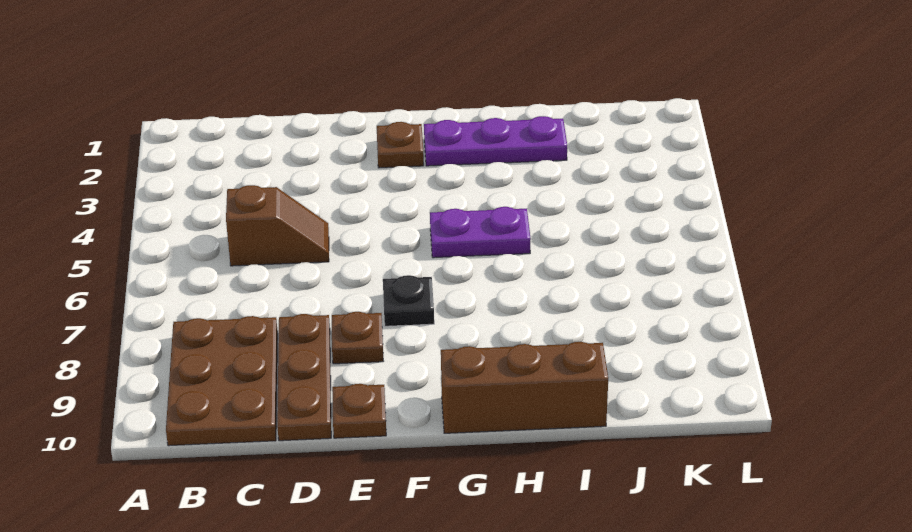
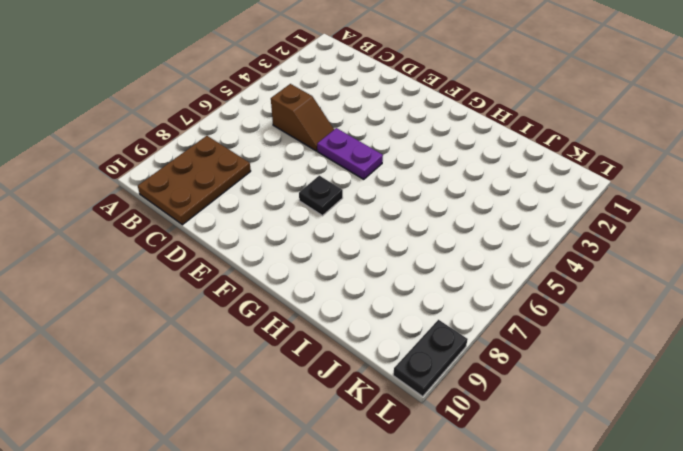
purple plate E5:F5 level 1 -> purple plate G5:H5 level 1
black plate L9:L10 level 1 -> none
none -> brown plate D8:D10 level 1
none -> brown plate E8 level 1

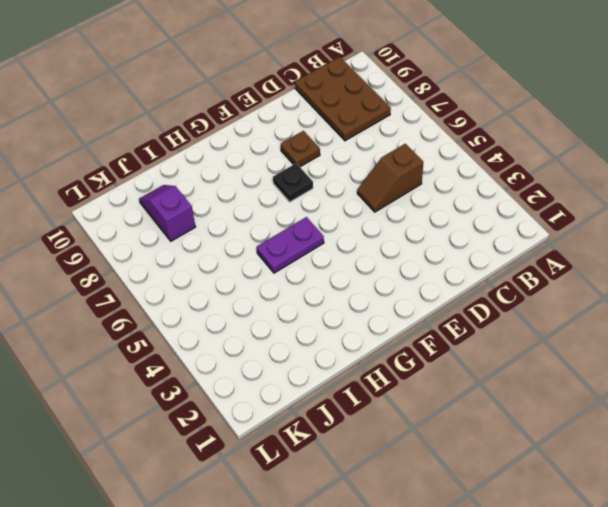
purple slope J8:J9 level 1 top 8 -> none
none -> brown plate D8:D10 level 1
none -> brown plate E10 level 1

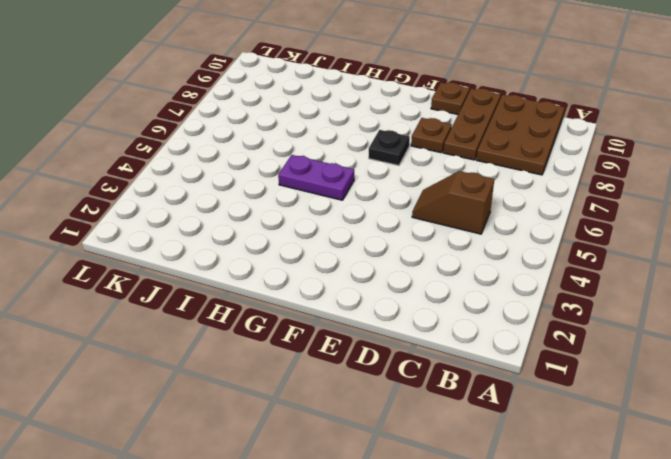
none -> brown plate F2 level 1
none -> purple plate G2:I2 level 1

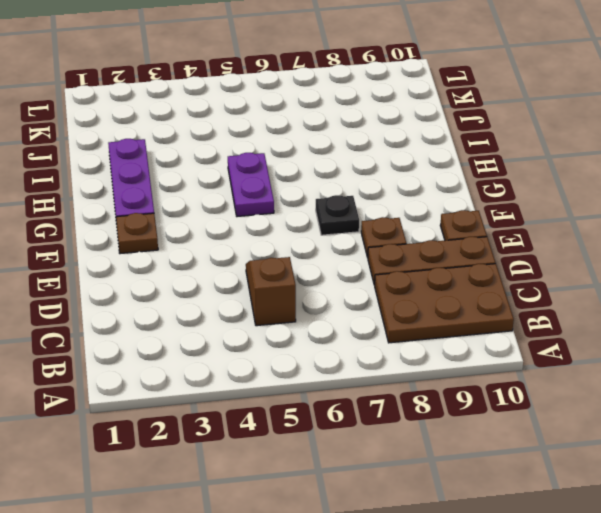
none -> brown brick G10:I10 level 1

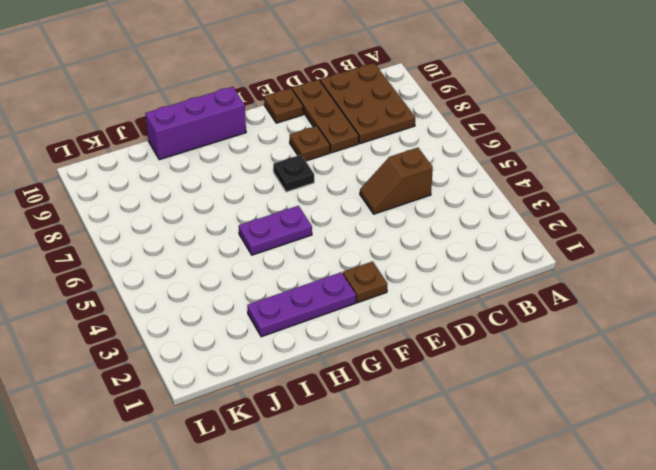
purple brick G10:I10 level 1 -> brown brick G10:I10 level 1

